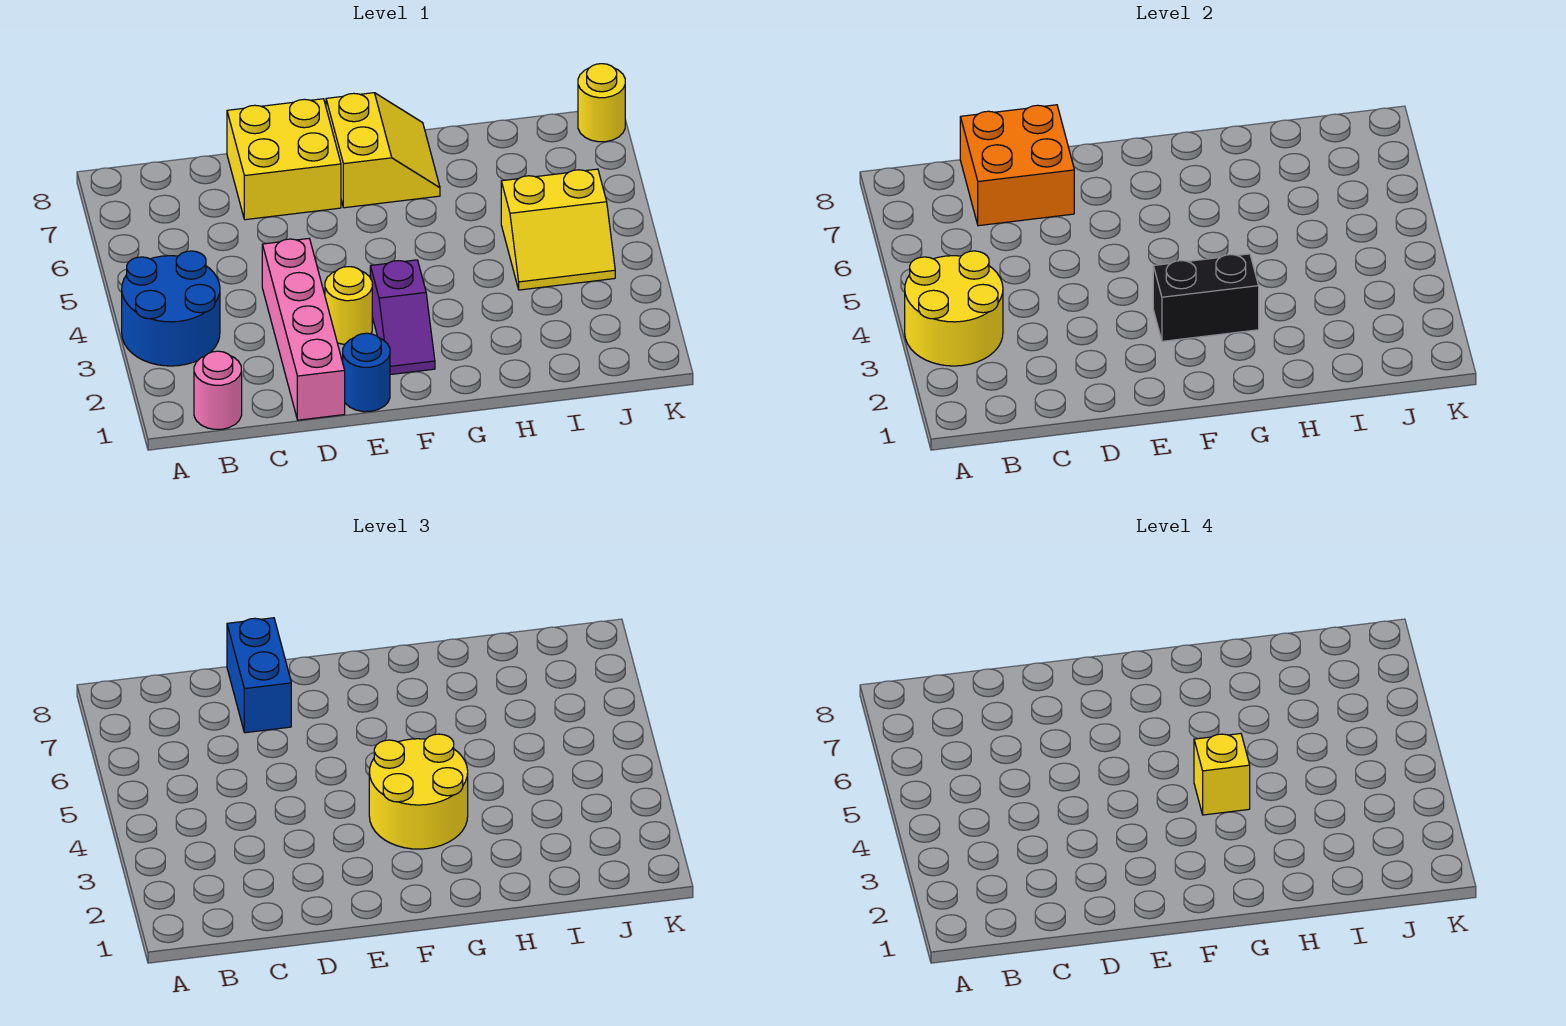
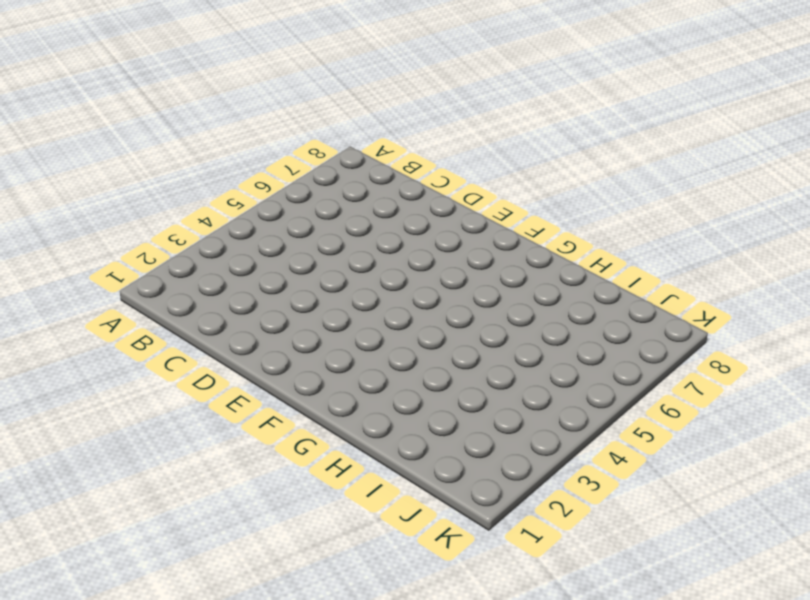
none -> blue round brick A3:B4 level 1
none -> pink round brick B1 level 1
none -> pink brick D1:D4 level 1

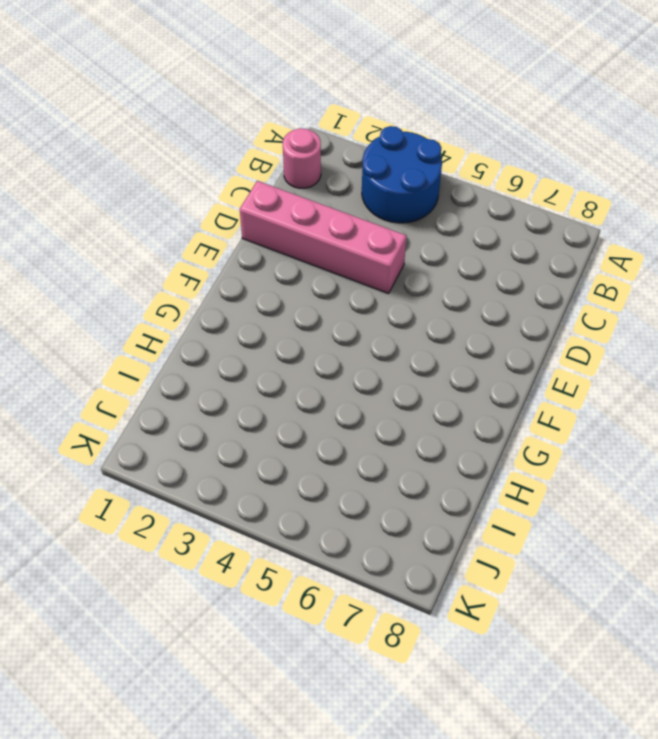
none -> yellow brick D7:E8 level 1
none -> blue round brick E1 level 1
none -> yellow round brick E3 level 1

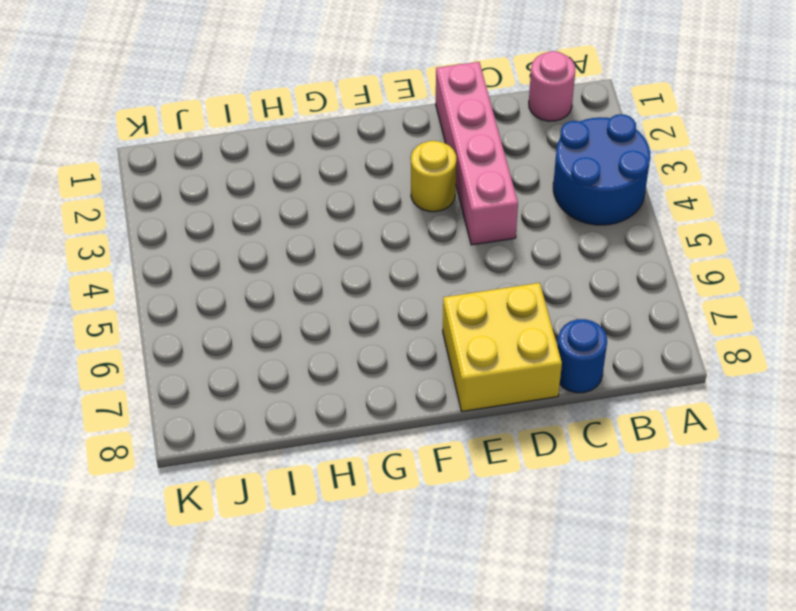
blue round brick C8 level 1 -> blue round brick E1 level 1
none -> purple slope F2:F3 level 1 top 3
none -> yellow slope F7:G8 level 1 top F
none -> yellow slope I4:J5 level 1 top 5

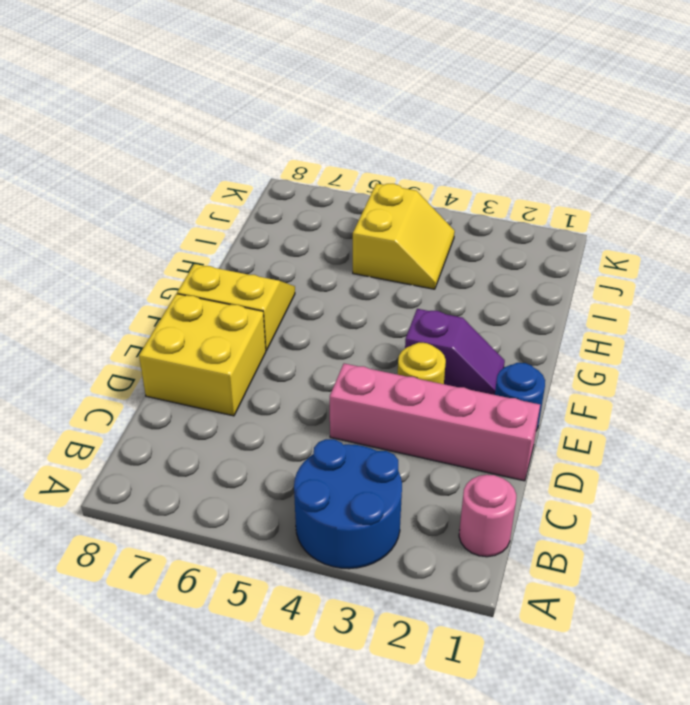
none -> yellow round brick K8 level 1
none -> yellow round brick A3:B4 level 2
none -> orange brick C7:D8 level 2

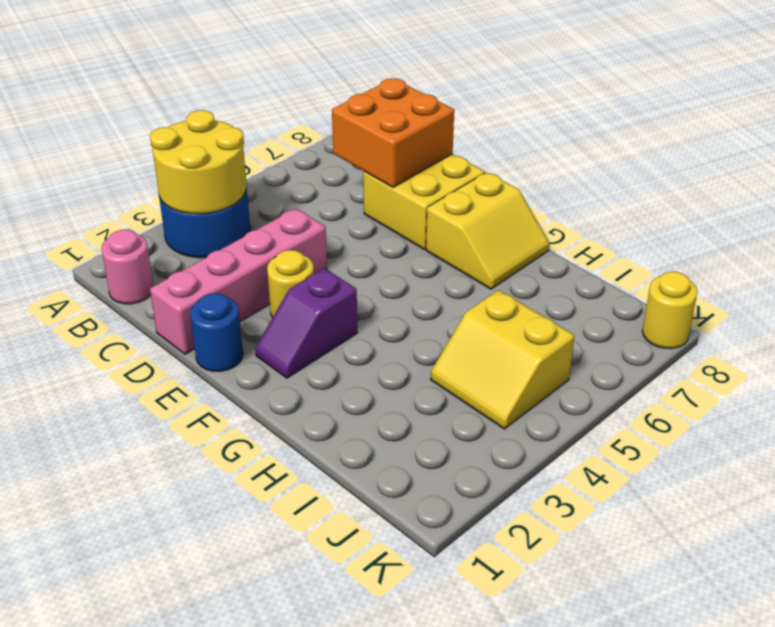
none -> black brick F3:G3 level 2
none -> blue brick D7:D8 level 3
none -> yellow round brick F3:G4 level 3

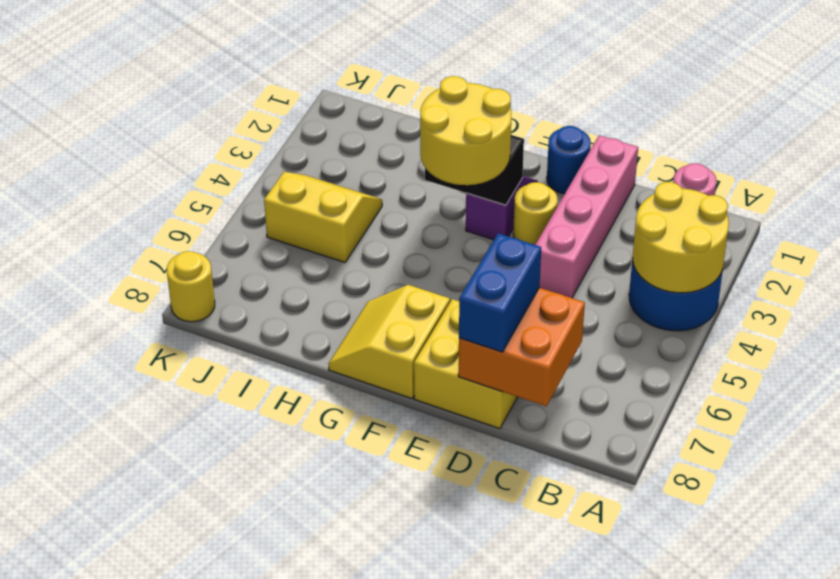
none -> yellow brick G4 level 4

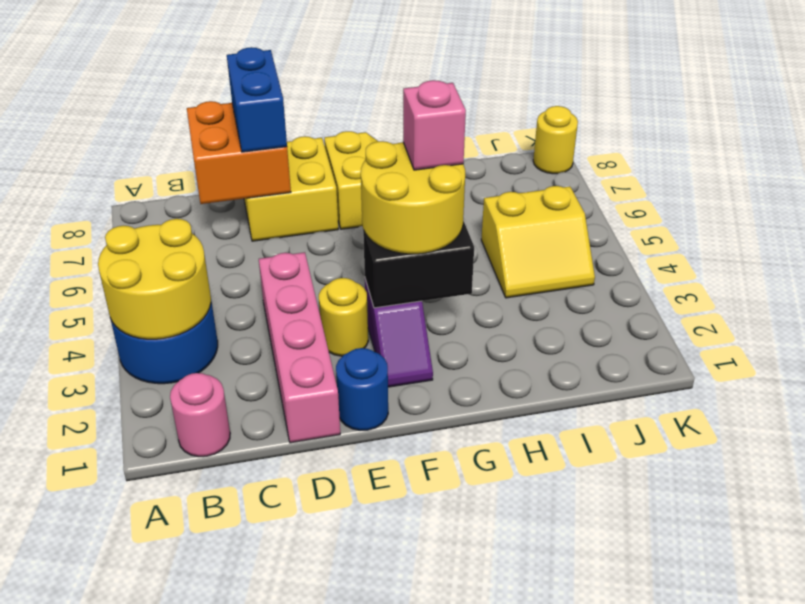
pink brick G4 level 4 -> yellow brick G4 level 4

